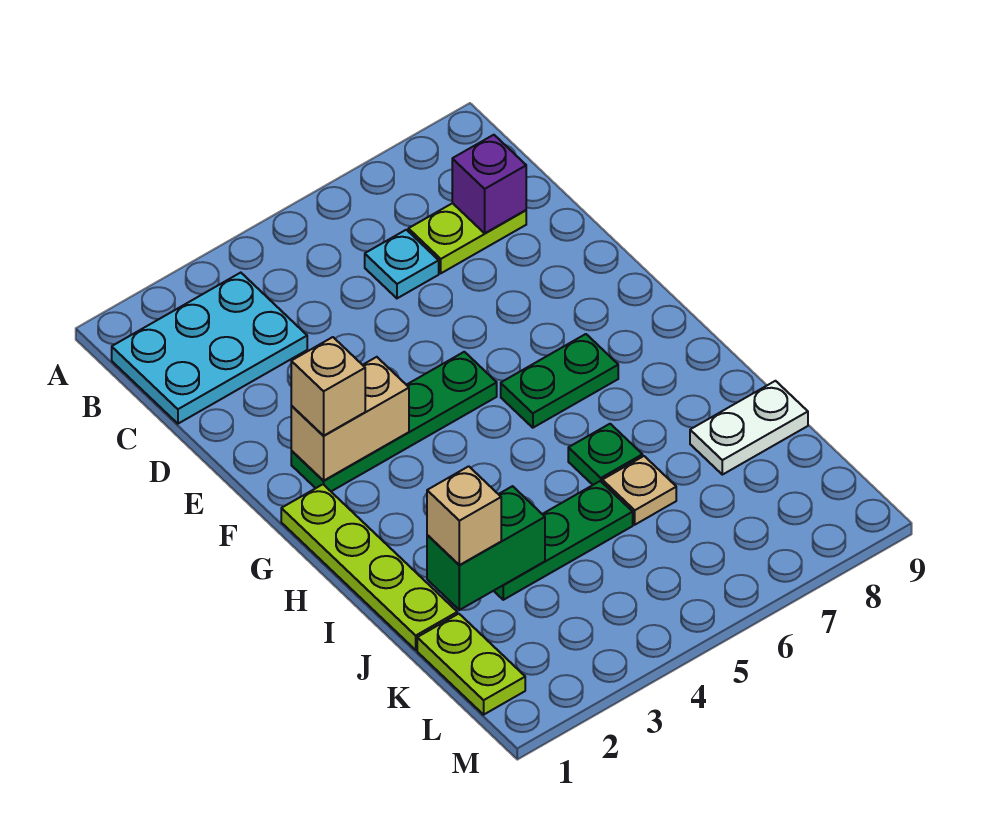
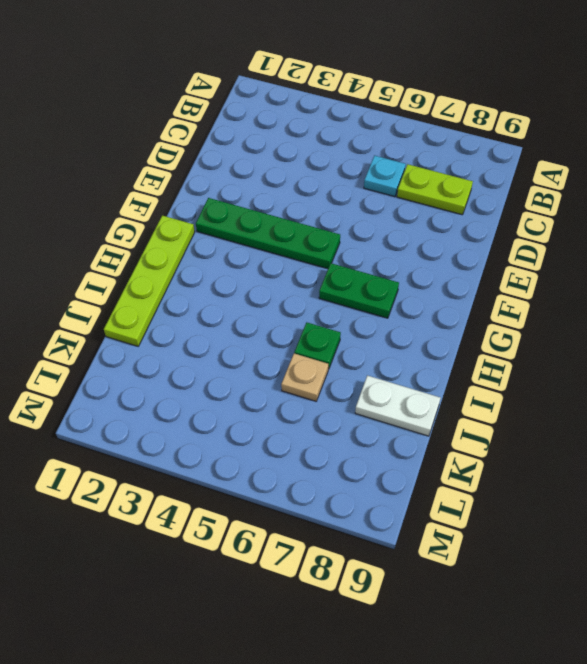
none -> cyan plate B1:C3 level 1
none -> green plate J3:J5 level 1
none -> lime plate K1:L1 level 1

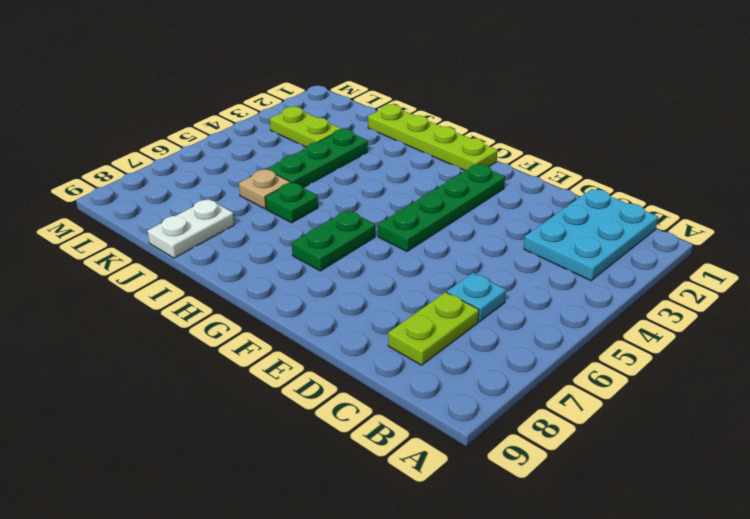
lime plate K3:L3 level 1 -> lime plate K1:L1 level 1
none -> purple brick C8 level 2
none -> tan brick F2:F3 level 2
none -> green brick J2:J3 level 2

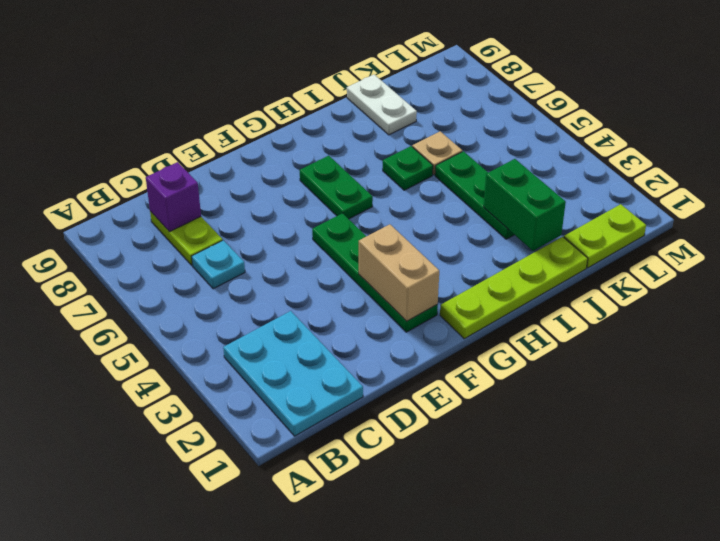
none -> tan brick F2 level 3
none -> tan brick J2 level 3

